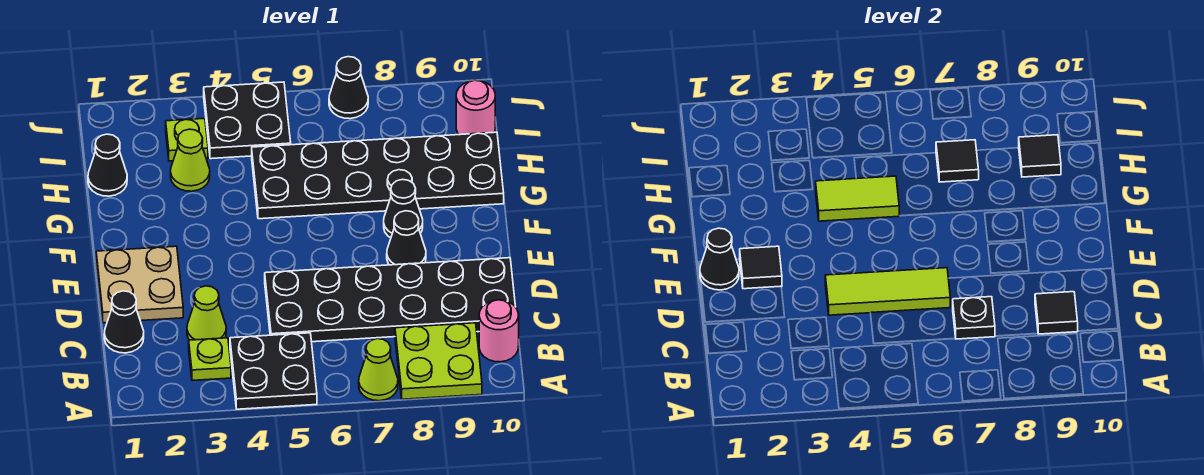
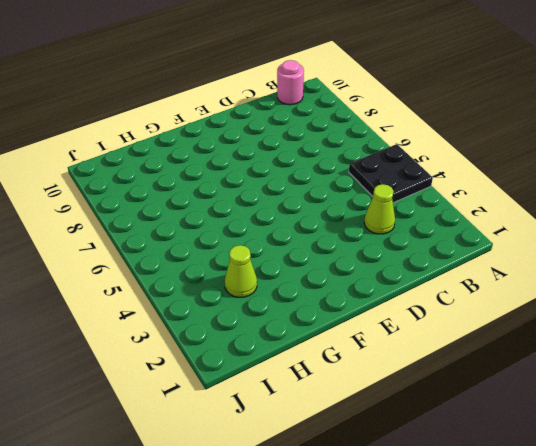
none -> lime cone A7 level 1
none -> lime plate A8:B9 level 1
none -> lime plate B3 level 1

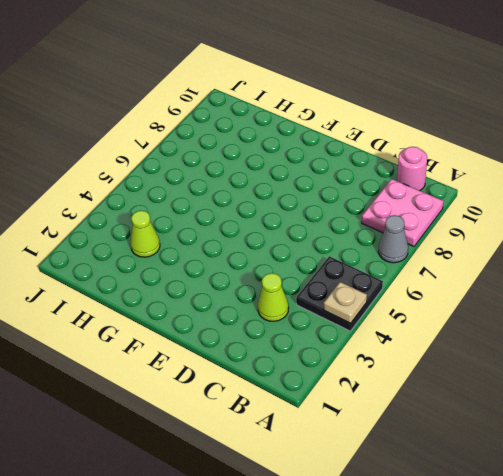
tan plate A4 level 2 -> none
grey cone A7 level 1 -> lime cone A7 level 1
pink plate A8:B9 level 1 -> lime plate A8:B9 level 1
none -> lime plate B3 level 1
none -> black cone C1 level 1
none -> black plate C5:D10 level 1

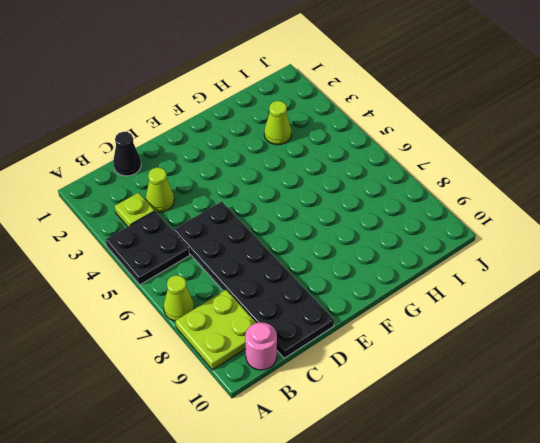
none -> tan plate D1:E2 level 1
none -> black cone E8 level 1
none -> black cone F8 level 1

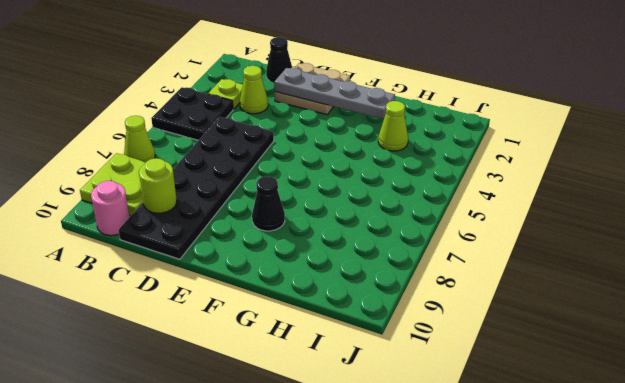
lime round brick C9 level 2 -> black tile C9 level 2
grey plate D2:G2 level 2 -> black tile E2 level 2
none -> black cone E8 level 1
none -> black plate G5:H10 level 1
none -> black cone H1 level 1

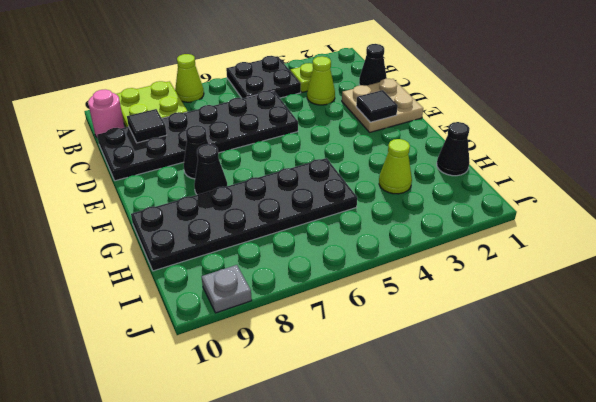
grey plate J9 level 1 -> none
none -> lime plate I3 level 1
none -> black plate I4:J5 level 1
none -> pink round brick I10 level 1

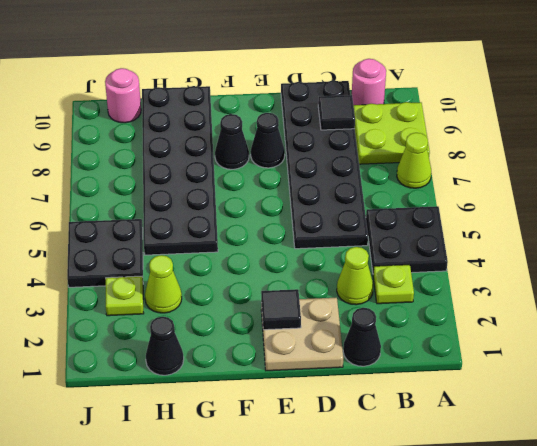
none -> black cone J7 level 1
none -> black plate C7 level 2
none -> lime tile D4:D6 level 2

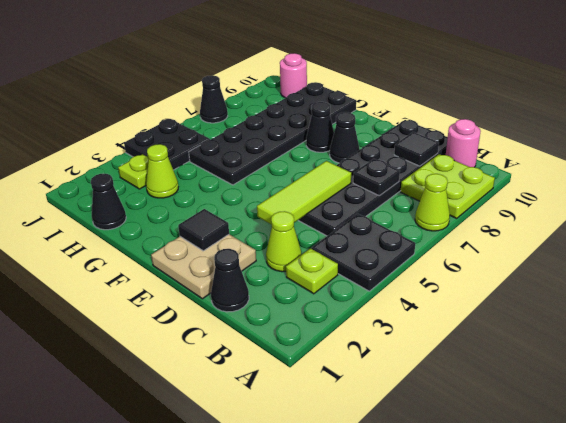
none -> black cone E1 level 2
none -> lime tile G4:G5 level 2
none -> black tile H7 level 2

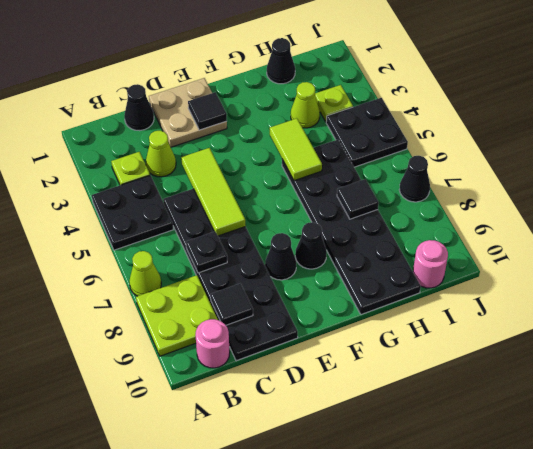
none -> black cone E1 level 2
none -> black tile H9 level 2

